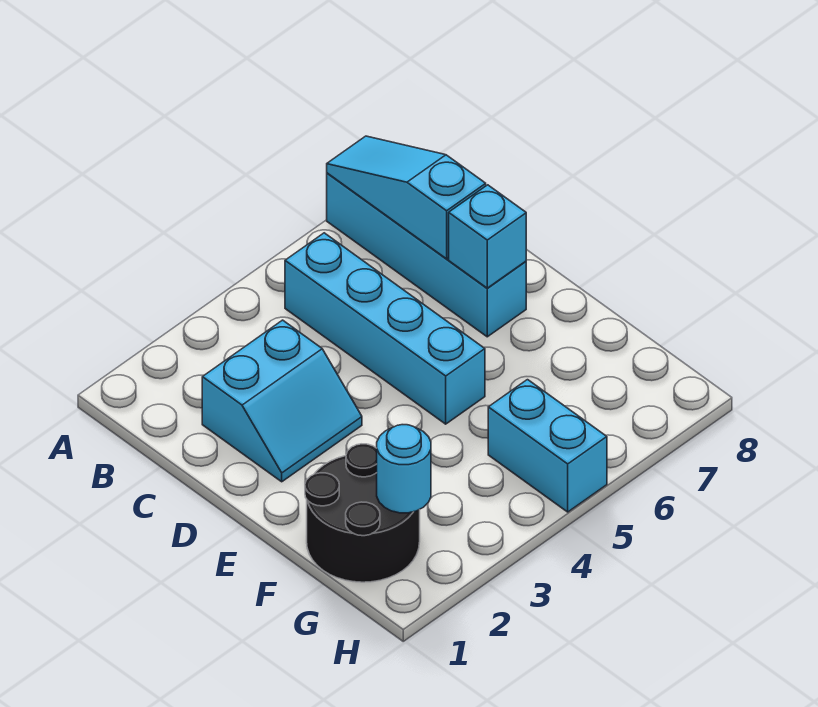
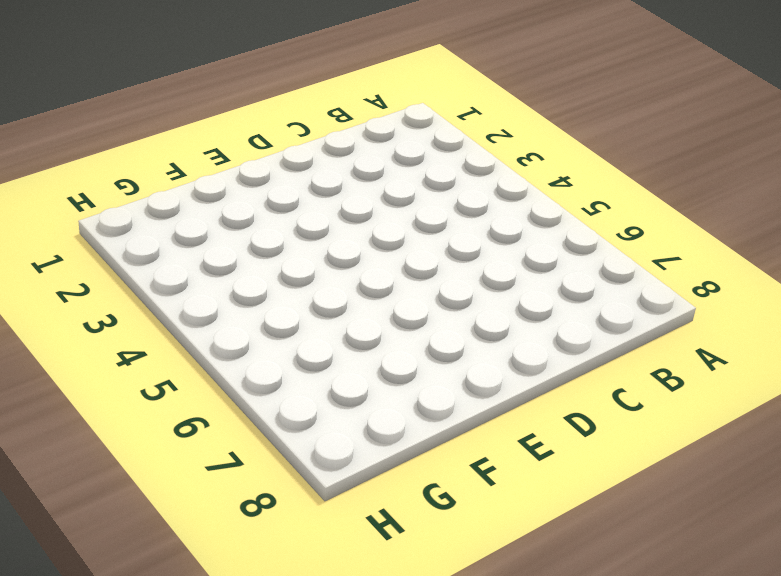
none -> cyan brick A7:D7 level 1
none -> cyan brick B5:E5 level 1

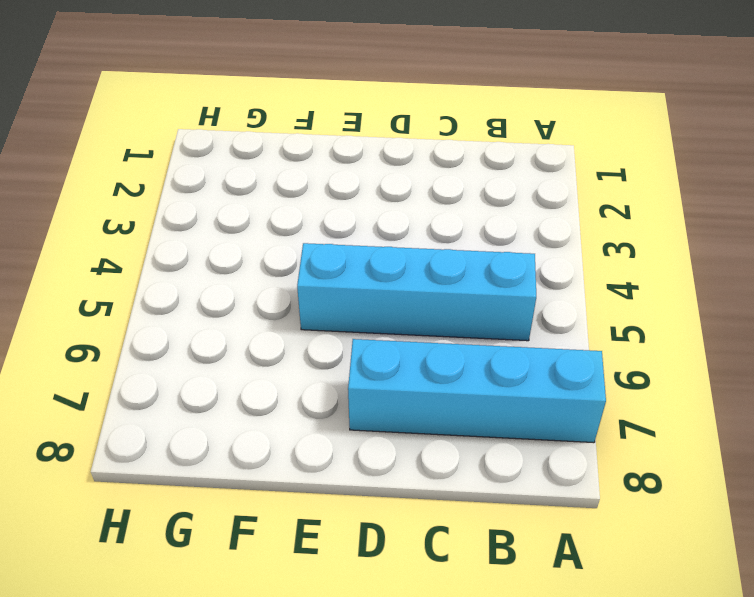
none -> cyan slope C2:D3 level 1 top C
none -> black round brick F1:G2 level 1

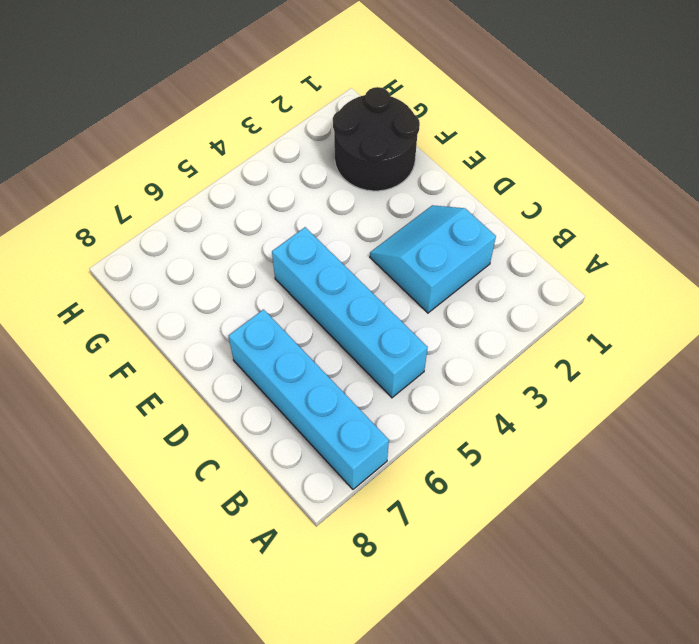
none -> cyan brick G5:H5 level 1
none -> cyan slope A7:C7 level 2 top C

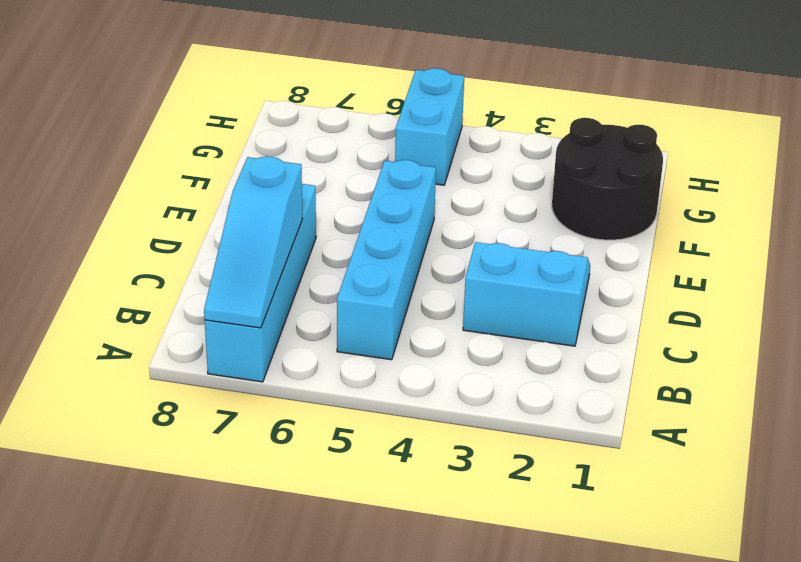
none -> cyan brick D7 level 2
none -> cyan round brick G2 level 2

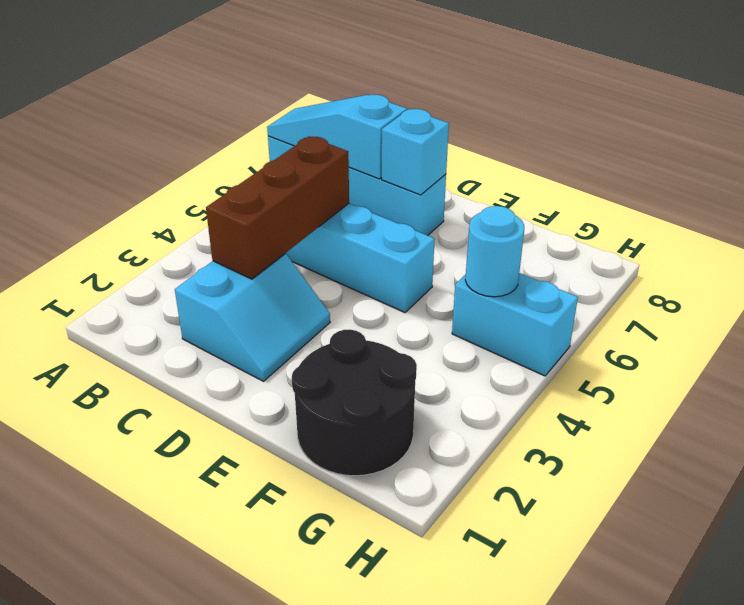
brown brick C3:C5 level 2 -> none
cyan round brick G5 level 2 -> cyan round brick G2 level 2

